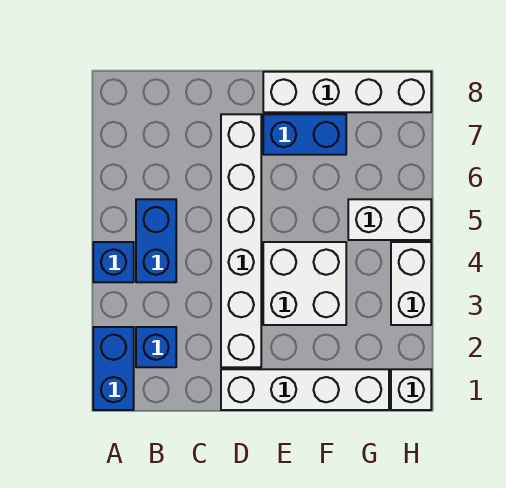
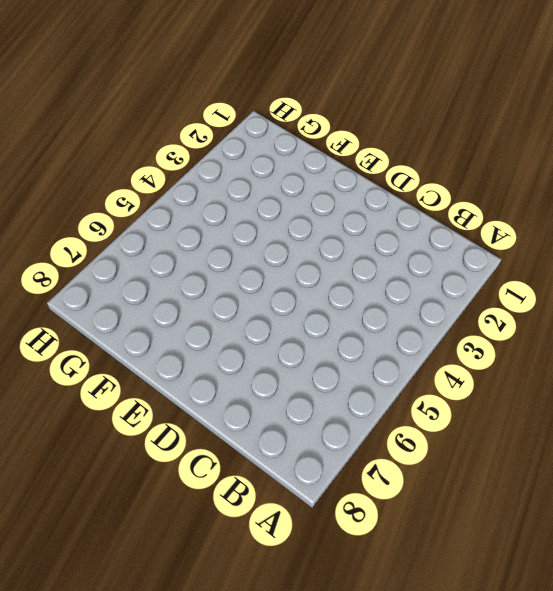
none -> blue brick A1:A2 level 1
none -> blue brick A4 level 1
none -> blue brick B2 level 1

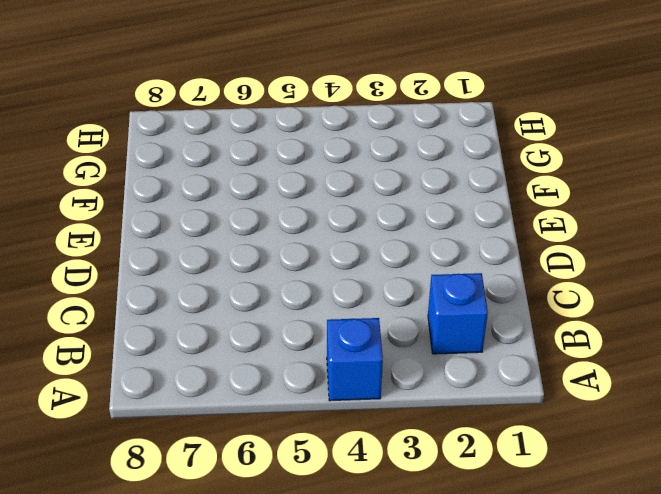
none -> blue brick A1:A2 level 1
none -> blue brick B4:B5 level 1
none -> white brick D1:G1 level 1

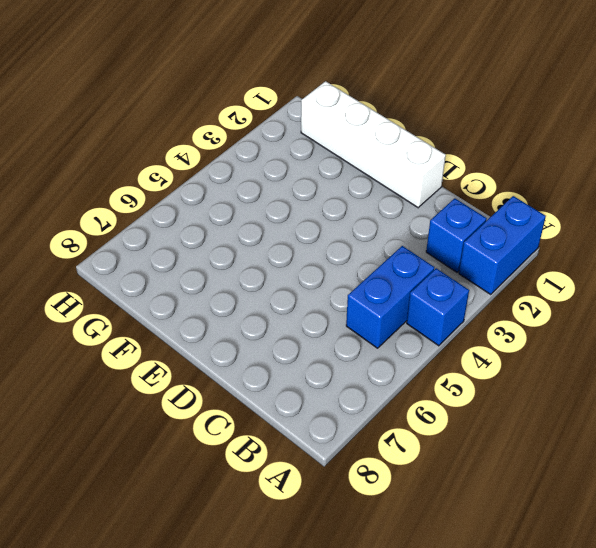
none -> white brick D2:D7 level 1
none -> white brick E3:F4 level 1
none -> blue brick E7:F7 level 1

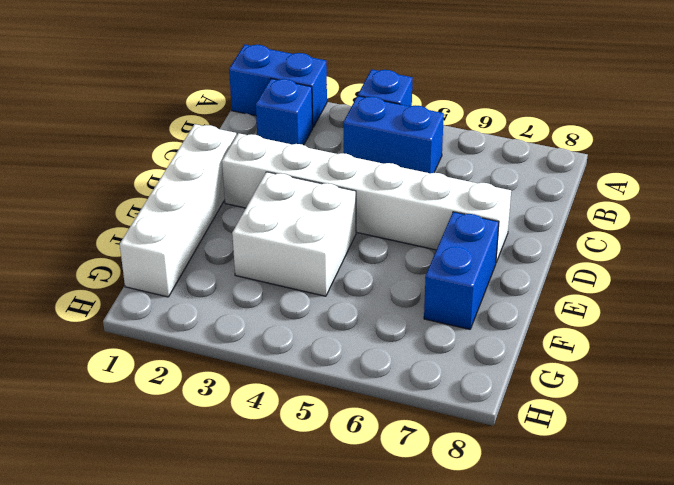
none -> white brick E8:H8 level 1
none -> white brick G5:H5 level 1
none -> white brick H1 level 1

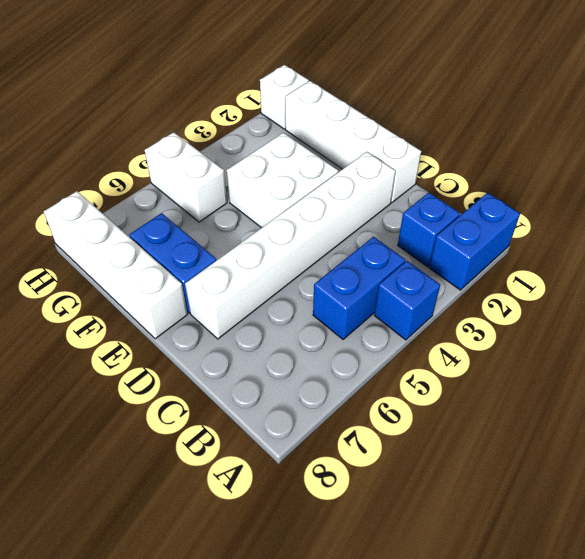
none -> white brick H3:H4 level 1

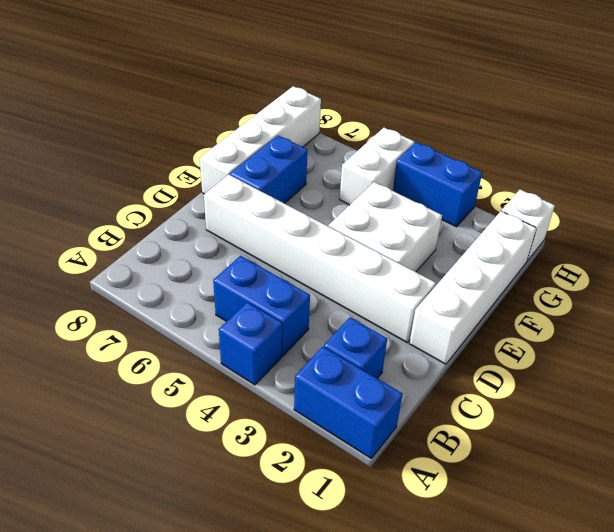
blue brick H3:H4 level 1 -> white brick H3:H4 level 1

